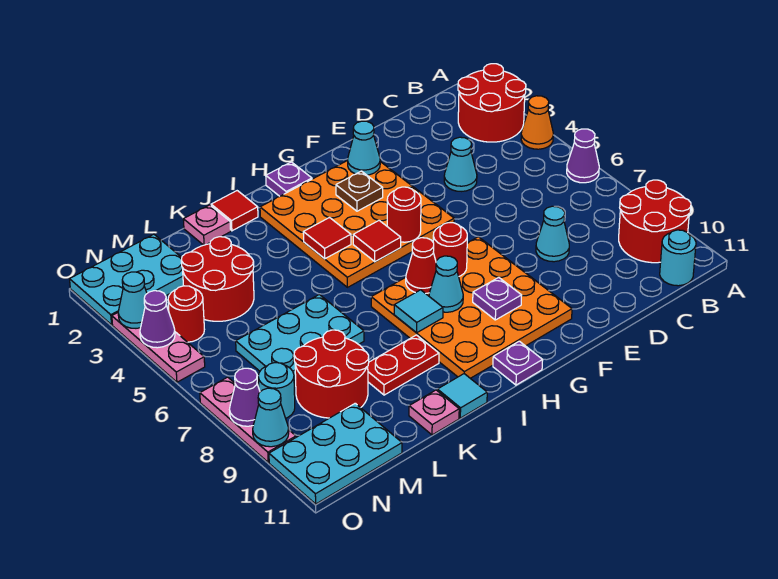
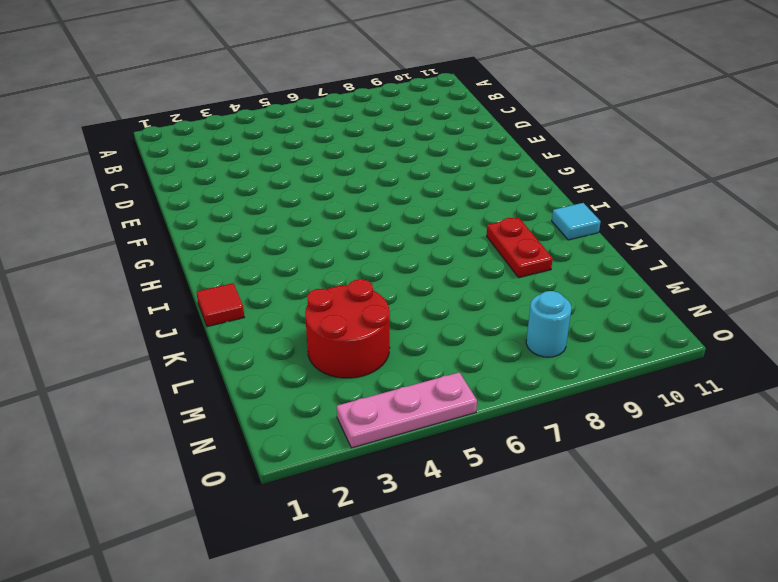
none -> red round brick A2:B3 level 1
none -> orange cone A4 level 1
none -> purple cone A6 level 1
none -> red round brick A9:B10 level 1

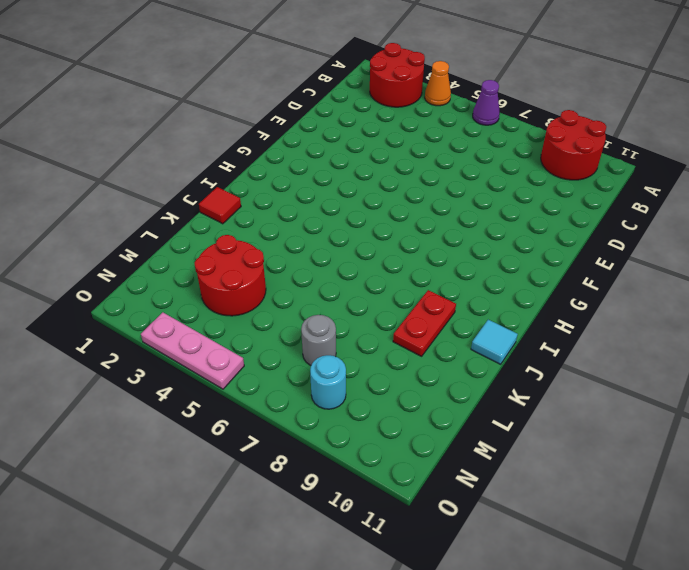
grey round brick M7 level 1 -> cyan plate K6:M7 level 1
none -> cyan round brick B11 level 1
none -> cyan cone D4 level 1
none -> cyan cone D8 level 1
none -> orange plate F2:I5 level 1

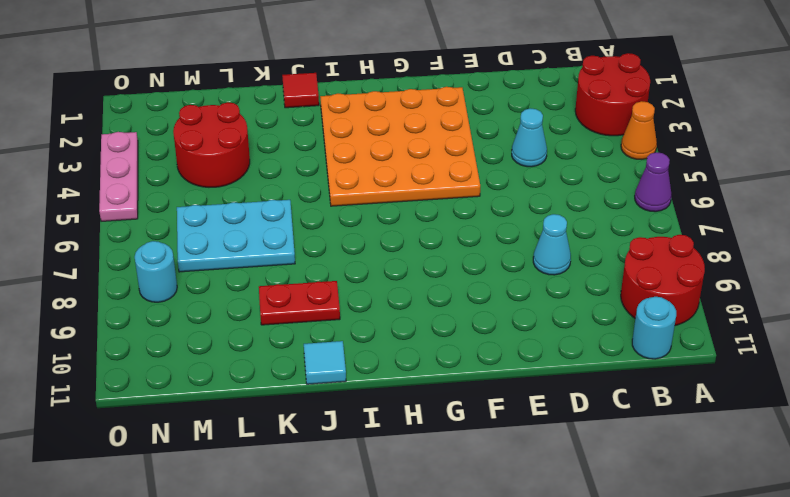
none -> orange plate F7:I10 level 1
none -> purple plate H1 level 1
none -> purple plate H11 level 1
none -> pink plate K1 level 1

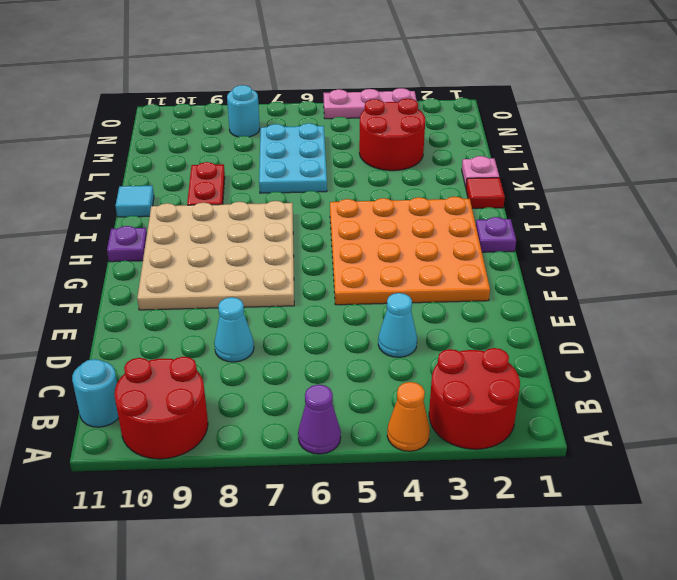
tan plate F7:I10 level 1 -> orange plate F7:I10 level 1
none -> pink plate K11 level 1
none -> red round brick L8:M9 level 1
none -> cyan plate M1:O2 level 1
none -> cyan plate M10:O11 level 1

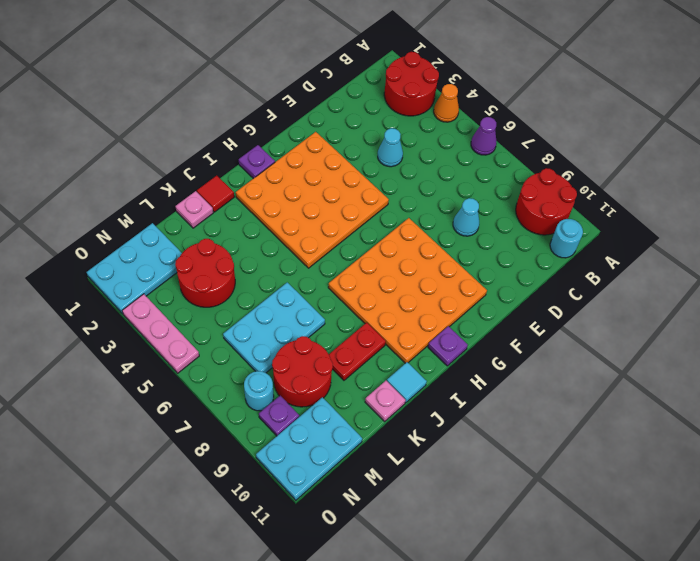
purple plate N9 level 1 -> purple plate G9 level 2
none -> red round brick N4 level 1
none -> pink plate O7:O9 level 1
none -> cyan cone F2 level 2
none -> brown plate G3 level 2

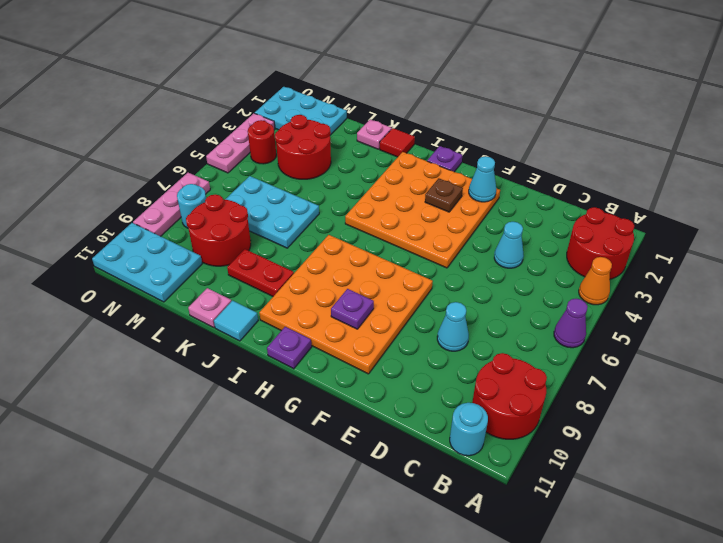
none -> red round brick G5 level 2
none -> red round brick G7 level 2
none -> red tile H5 level 2
none -> red cone H7 level 2

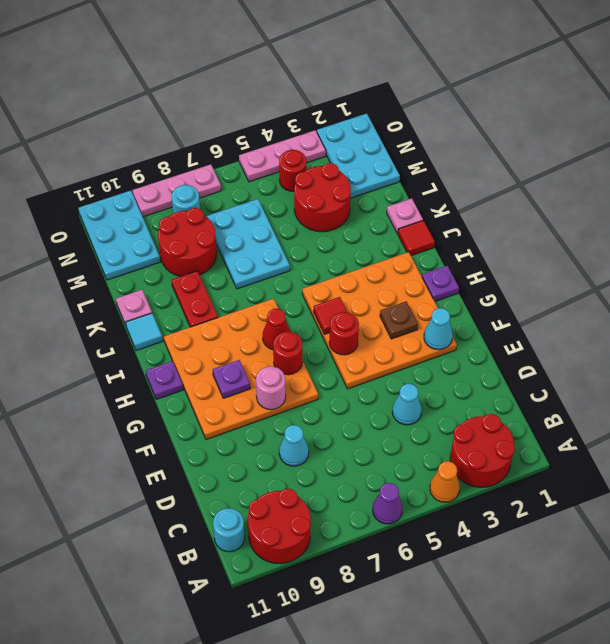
pink round brick F8 level 2 -> none
none -> cyan cone H8 level 2
none -> red tile I4 level 2
none -> cyan tile I8 level 2
none -> cyan cone O3 level 2

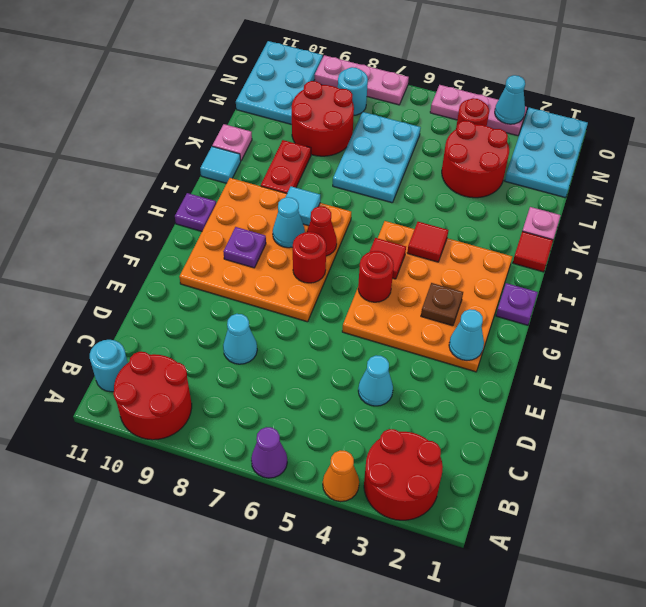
none -> purple cone O4 level 2
none -> purple cone O8 level 2
none -> cyan cone O9 level 2

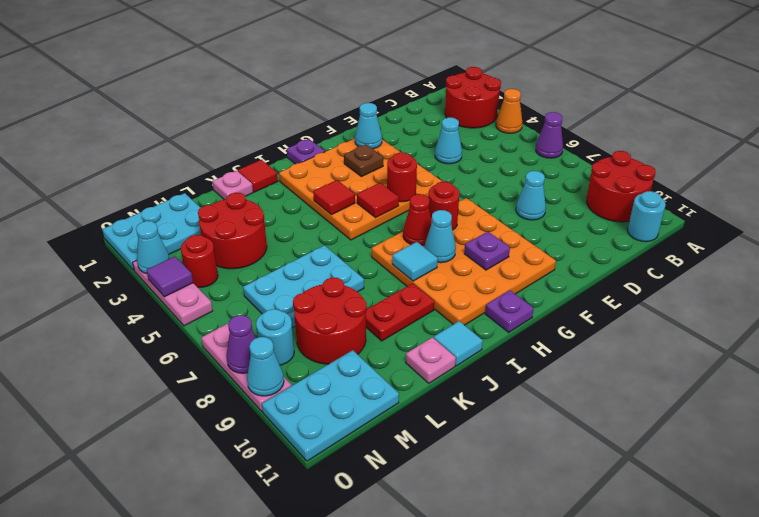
purple tile O4 level 2 -> purple cone O4 level 2

